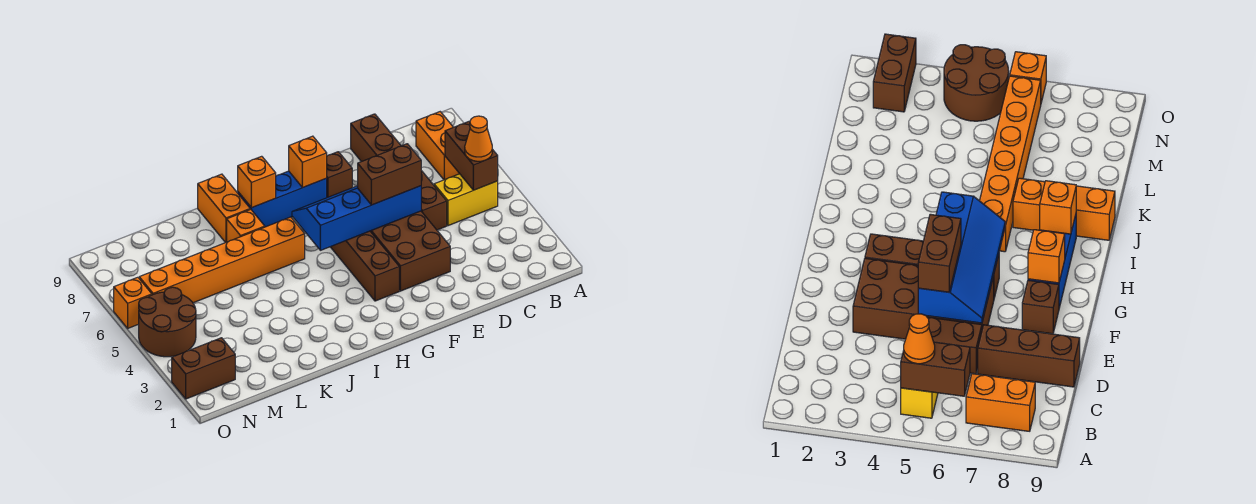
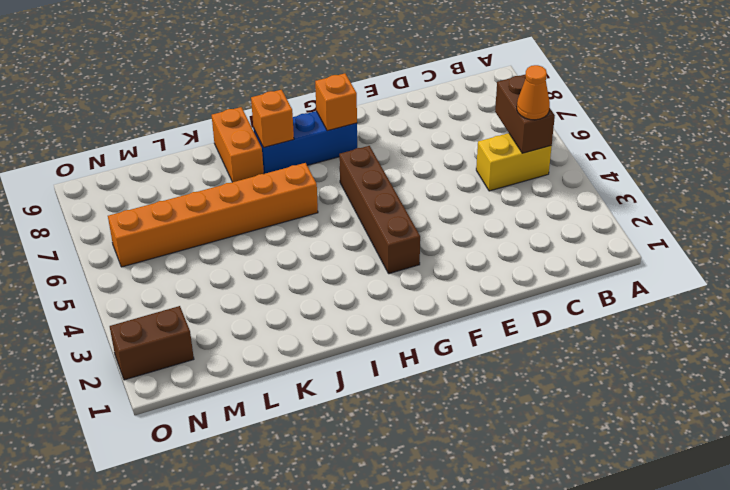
none -> orange brick B7:B8 level 1
none -> brown brick D5:D6 level 1
none -> brown brick D7:D9 level 1

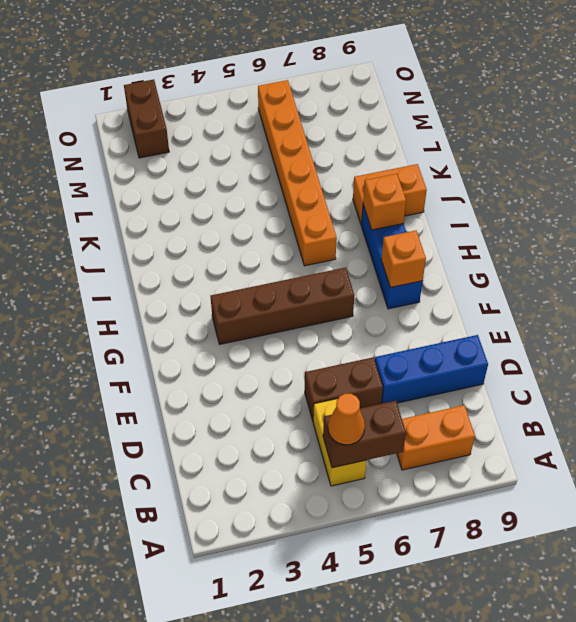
blue brick D7:D9 level 1 -> brown brick D7:D9 level 1
none -> brown brick E3:F6 level 1
none -> brown brick F8 level 1
none -> orange brick J7 level 1

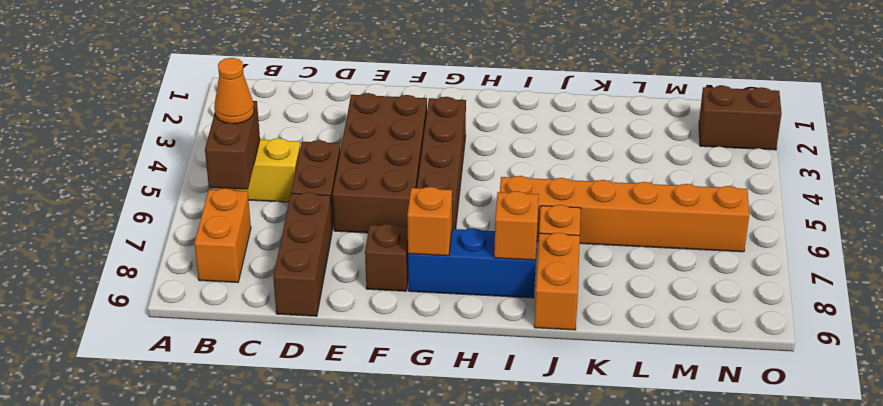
none -> brown round brick N4:O5 level 1
none -> orange brick O6 level 1
none -> blue slope E5:H6 level 2 top 5

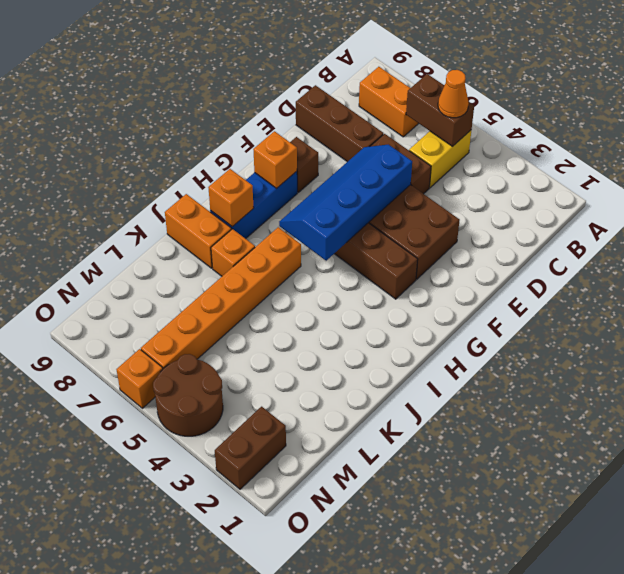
none -> brown brick E5:F5 level 3

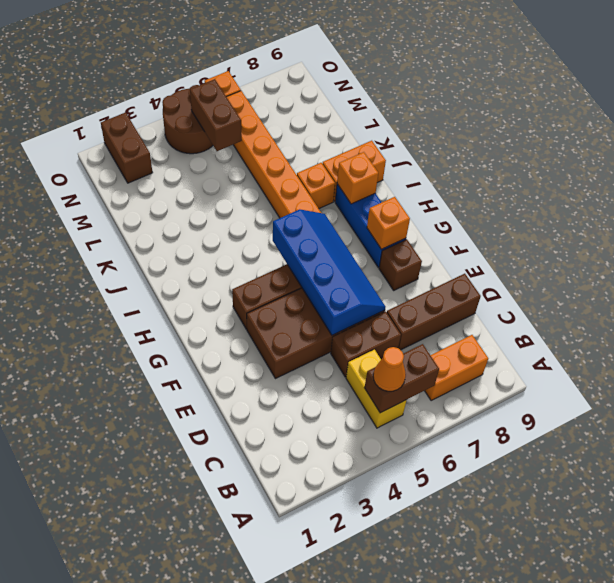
brown brick M5:N5 level 2 -> brown brick E5:F5 level 3

